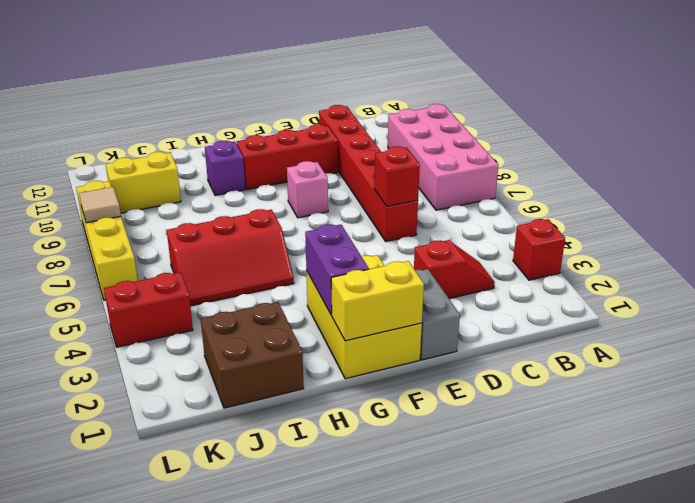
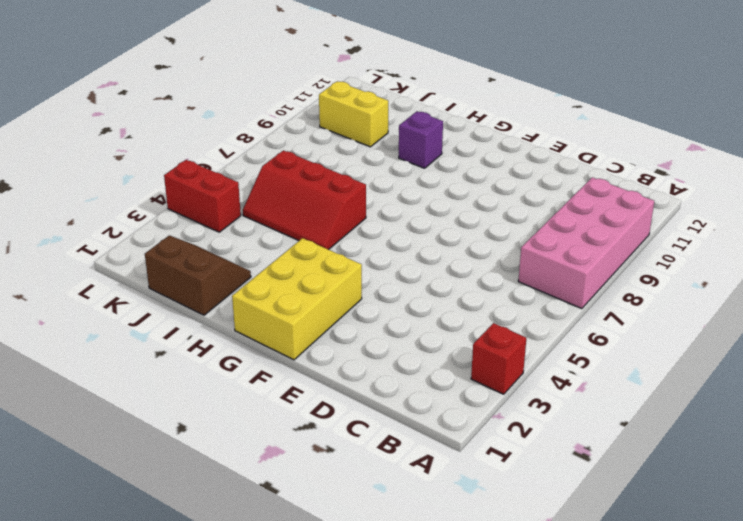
brown slope I1:J2 level 1 top 1 -> brown brick I1:J2 level 1
none -> red slope C3:D3 level 1 top D
none -> red brick D6:D11 level 1
none -> grey brick E1:E2 level 1

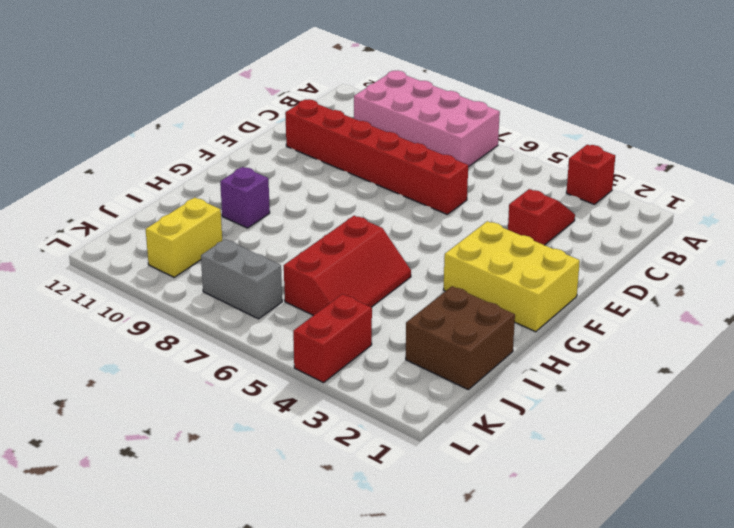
grey brick K7:K8 level 1 -> grey brick E1:E2 level 1
none -> red brick E10:G10 level 1
none -> pink brick F8 level 1
none -> yellow brick L6:L9 level 1

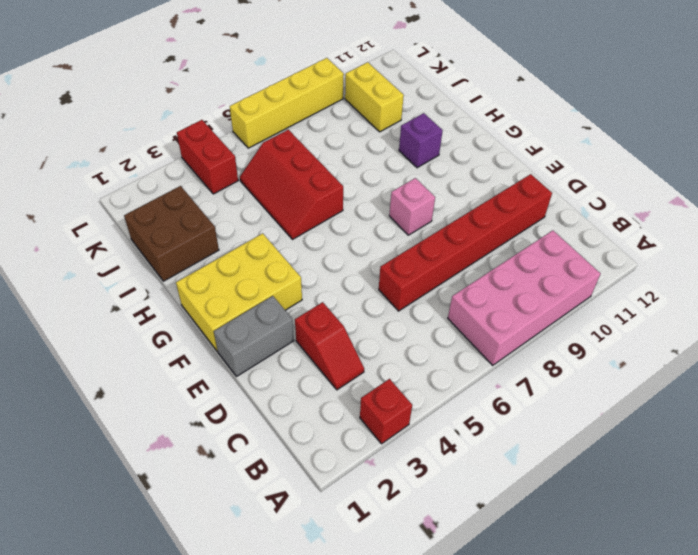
none -> red brick E10:G10 level 1
none -> red brick D6 level 2
none -> yellow brick F1:G1 level 2

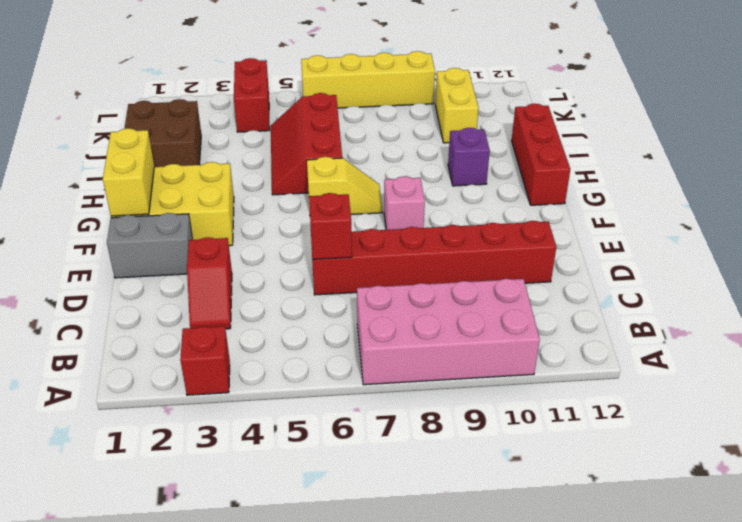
yellow slope G6:G7 level 1 top 6 -> none
red brick G12:I12 level 1 -> red brick E10:G10 level 1
none -> purple brick G2:G3 level 2
none -> tan tile L8 level 2

